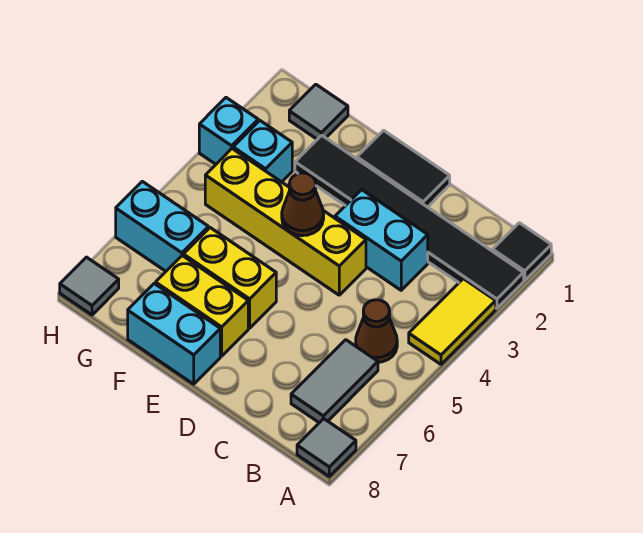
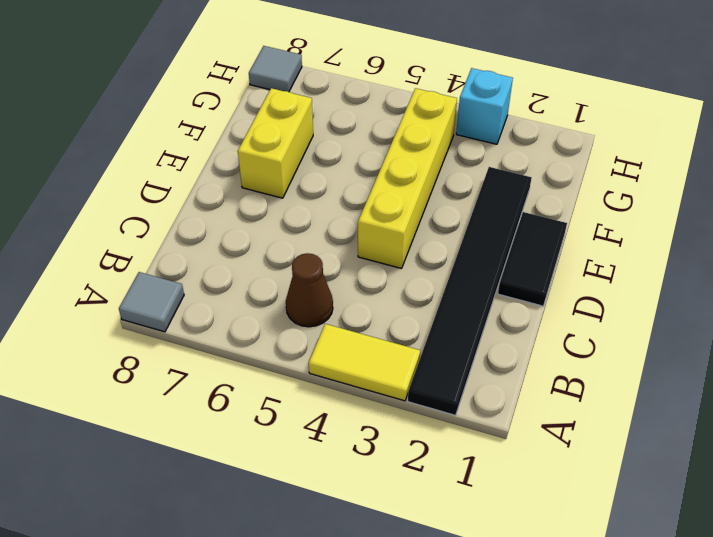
none -> black tile A1 level 1
none -> grey tile B6:B7 level 1
none -> cyan brick C3:D3 level 1

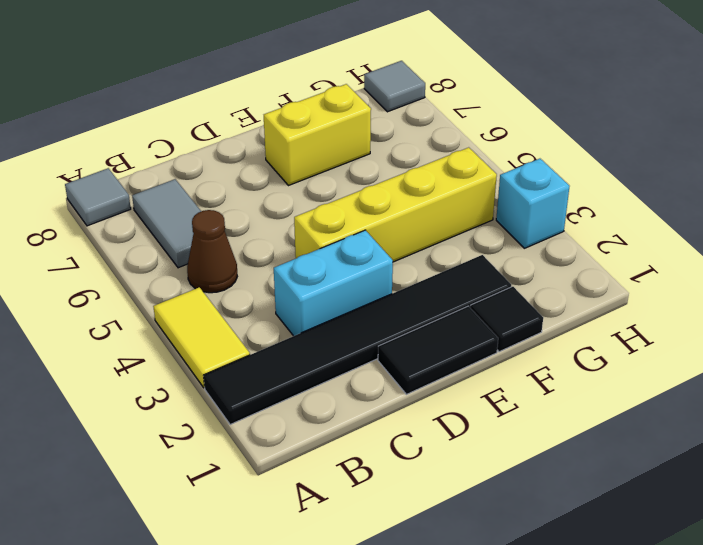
black tile F1 level 1 -> black tile A1 level 1
none -> yellow brick E6:F6 level 1
none -> cyan brick E8:F8 level 1
none -> grey tile G1 level 1

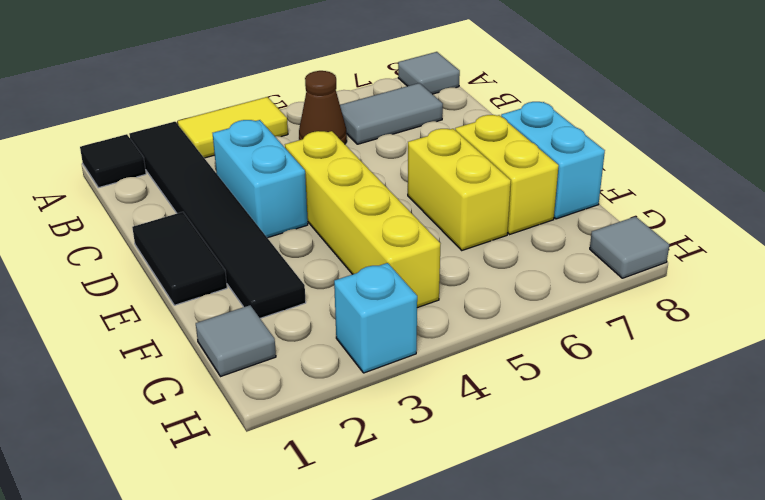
none -> cyan brick G3 level 1
none -> cyan brick G6:H6 level 1
none -> brown cone E4 level 2

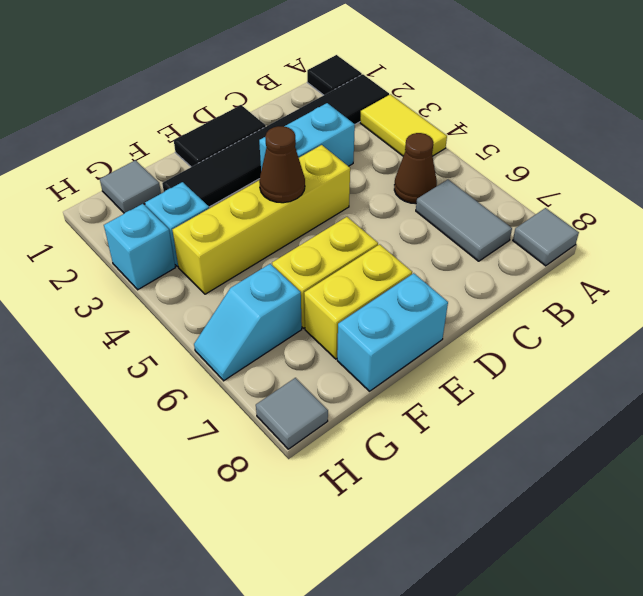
cyan slope G6:H6 level 1 top G -> cyan brick G6:H6 level 1

